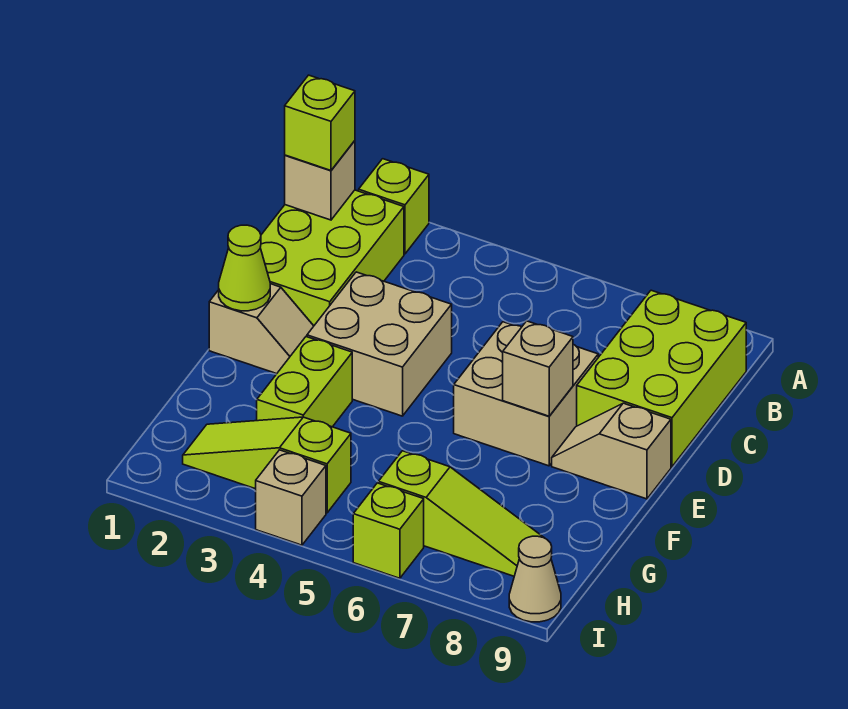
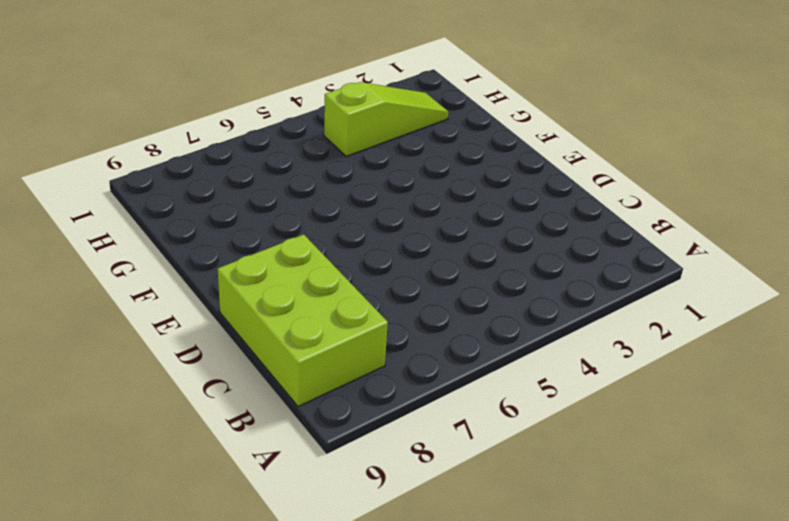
none -> lime brick A2 level 1
none -> lime brick B1:D2 level 1
none -> tan brick D3:E4 level 1

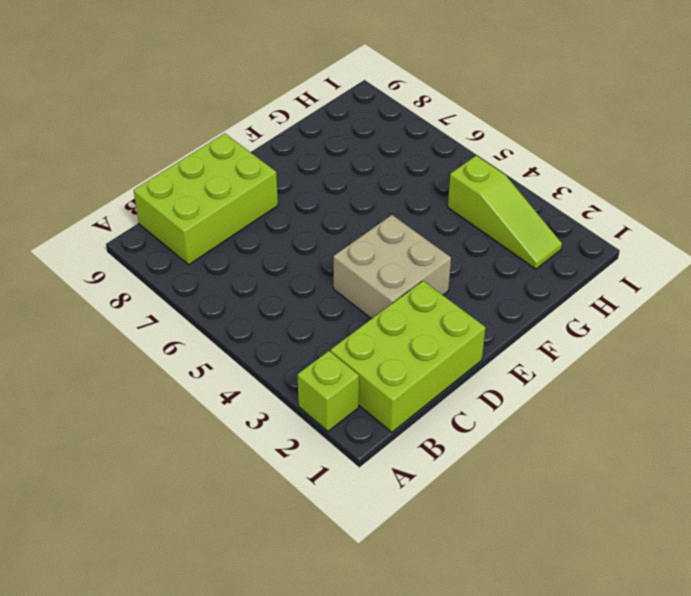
none -> tan brick D6:E7 level 1
none -> tan slope E1:E2 level 1 top 1
none -> tan slope E8:E9 level 1 top 9

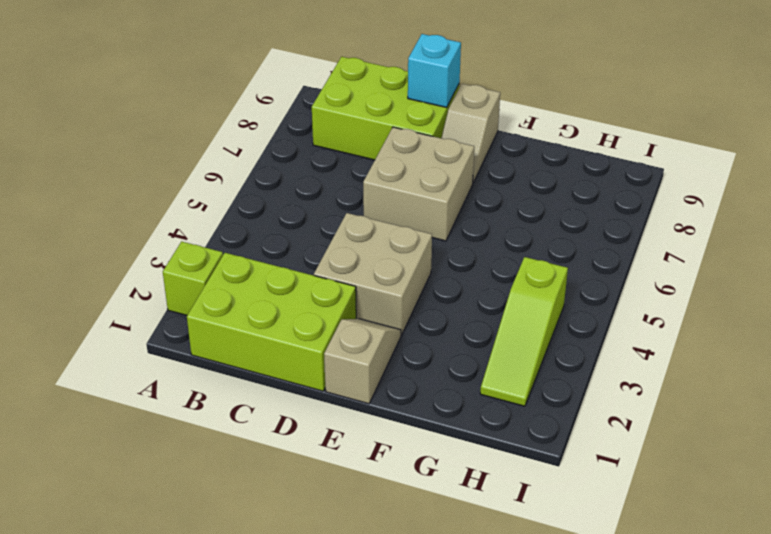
cyan brick D9 level 2 -> none
none -> lime brick F3:G3 level 1
none -> lime slope H6:H8 level 1 top 6
none -> tan brick I4 level 1

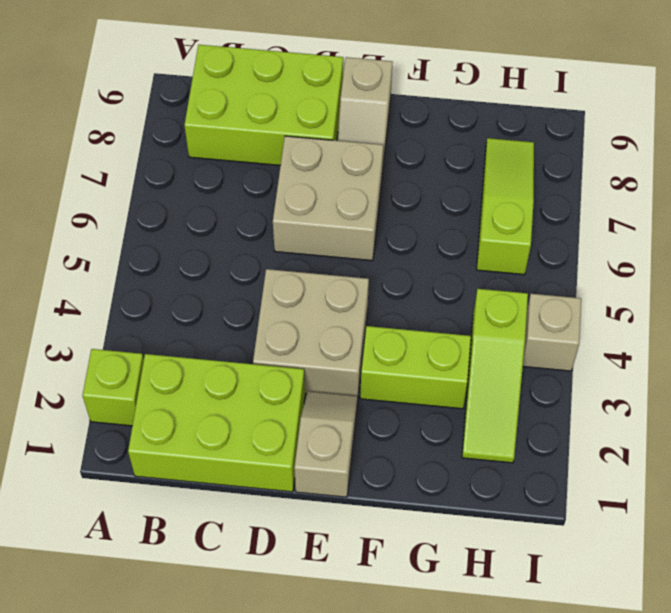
none -> lime brick I6 level 1
none -> tan cone I9 level 1
none -> tan brick B1 level 2

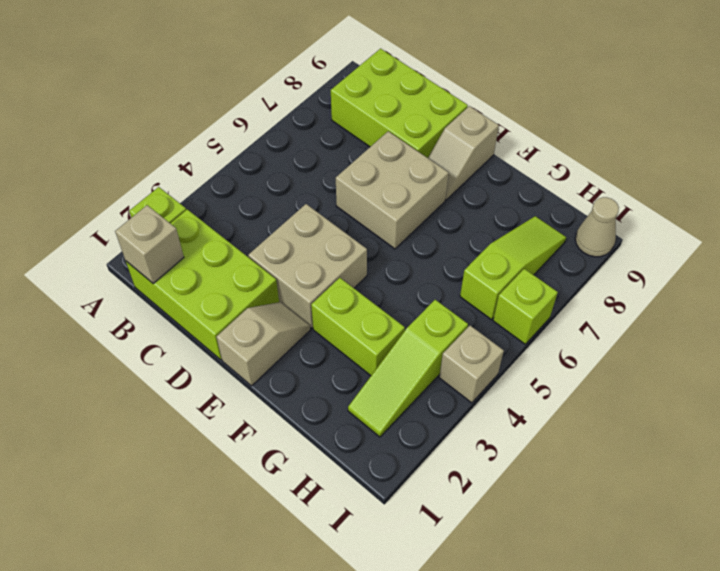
none -> lime cone E1 level 2
none -> tan brick E7 level 2
none -> lime brick B1 level 3

